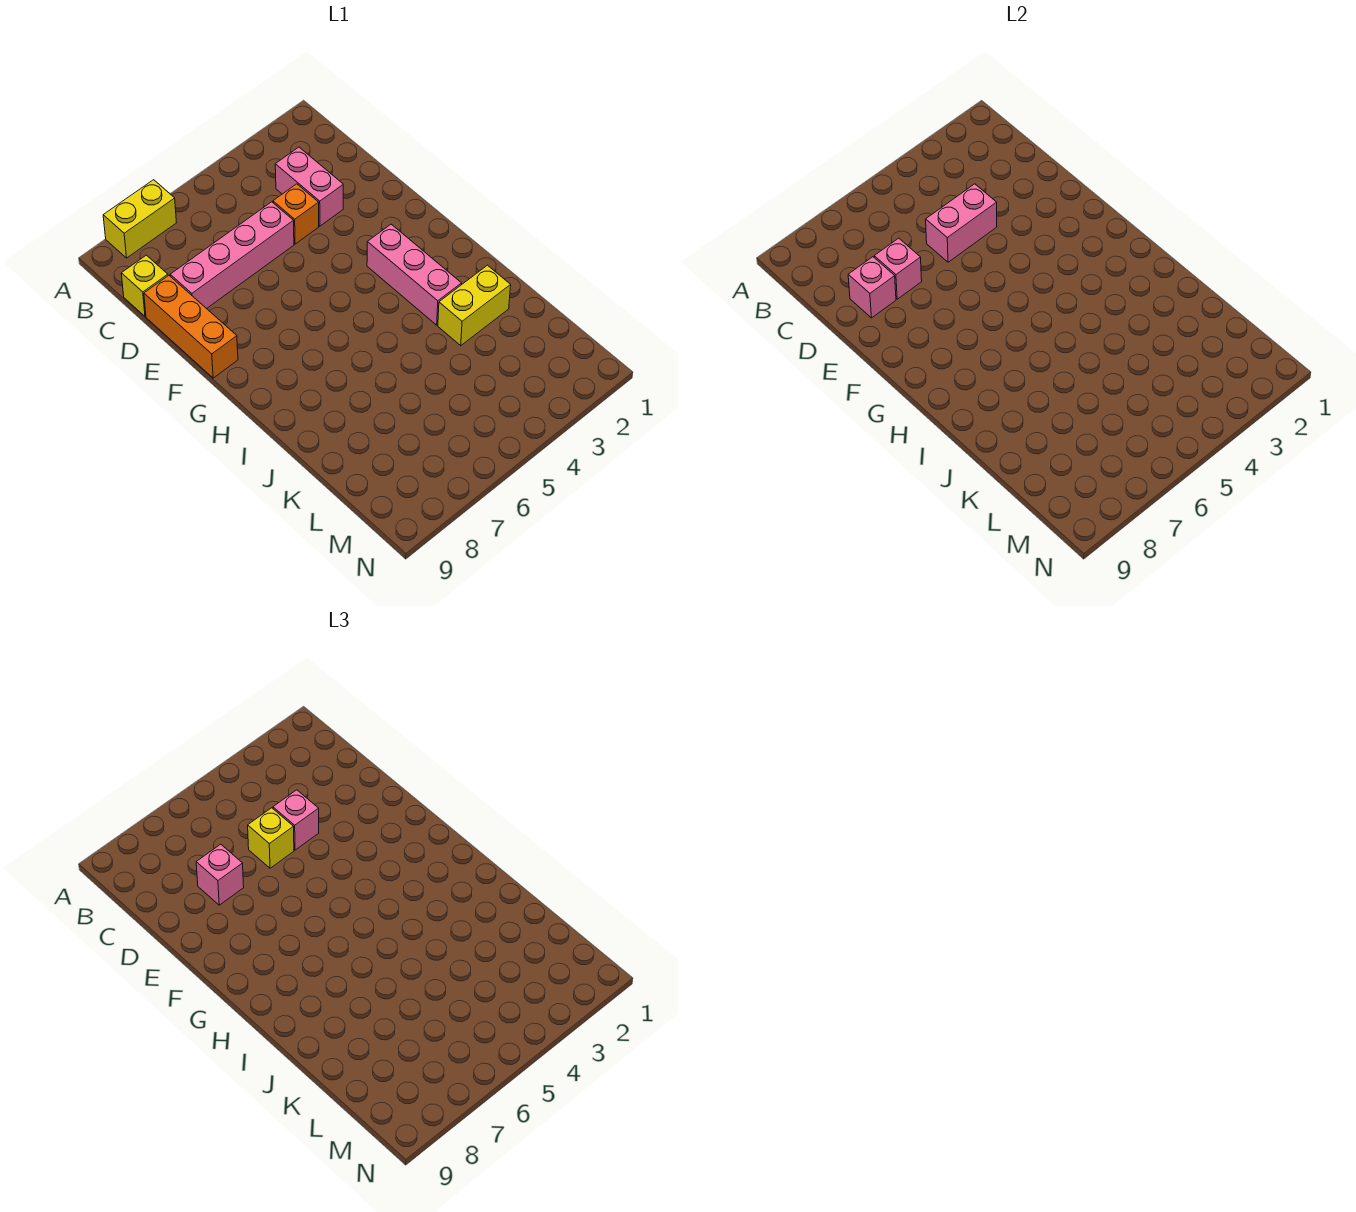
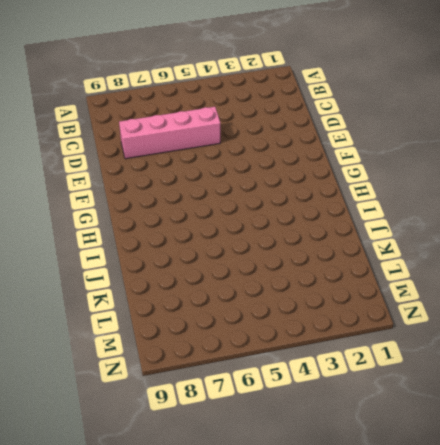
none -> yellow brick A7:A8 level 1
none -> pink brick C3:D3 level 1
none -> yellow brick C9 level 1

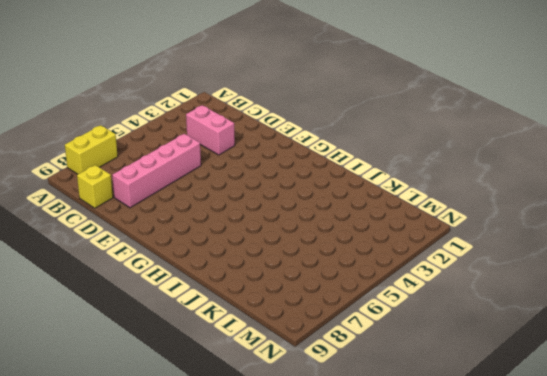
none -> orange brick D4 level 1
none -> orange brick D9:F9 level 1
none -> pink brick G3:I3 level 1

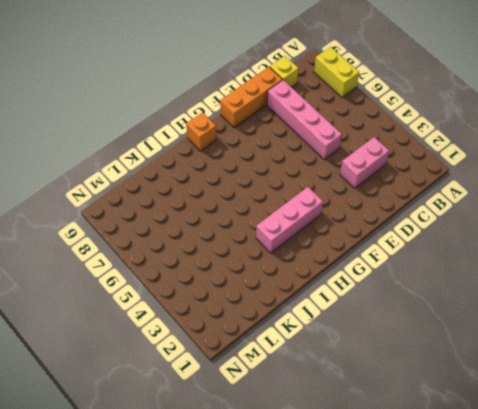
orange brick H9 level 1 -> orange brick D4 level 1
none -> yellow brick J2:J3 level 1
none -> pink brick D4:D5 level 2
none -> pink brick D7 level 2

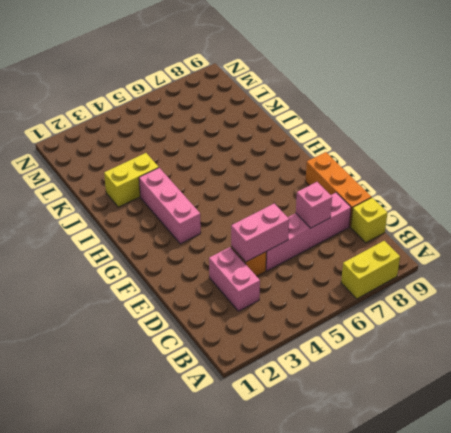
none -> pink brick D8 level 2
none -> pink brick D4 level 3
none -> yellow brick D5 level 3

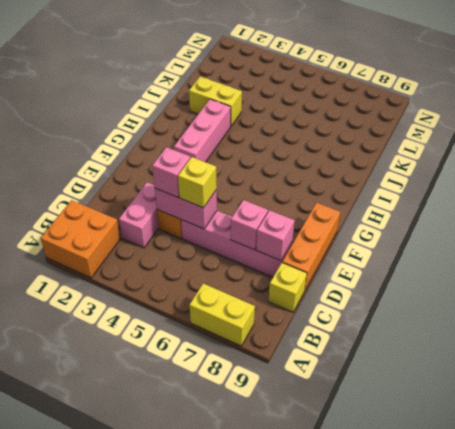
orange brick A1:B2 level 1 -> none
none -> pink brick D7 level 3

